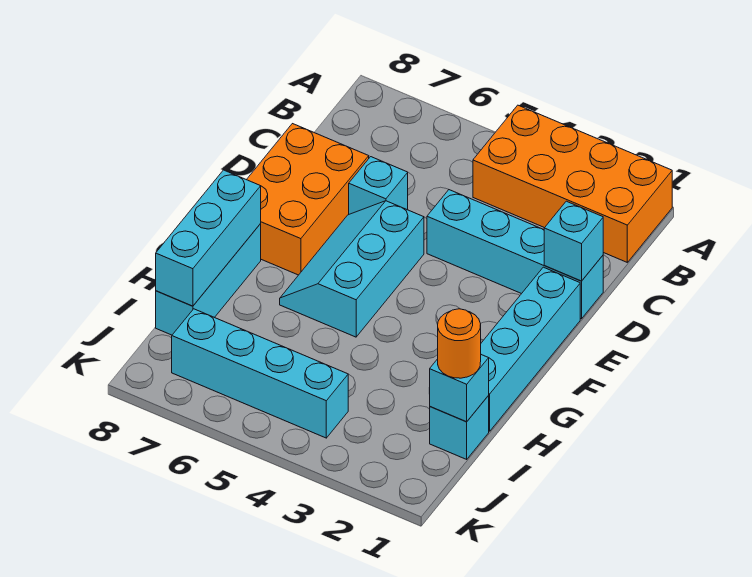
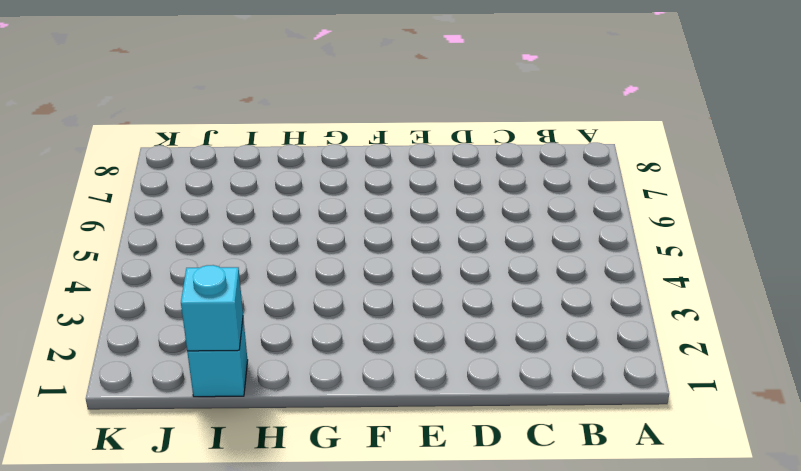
none -> orange brick A1:B4 level 1
none -> cyan brick D1:D4 level 1
none -> cyan brick D6 level 1

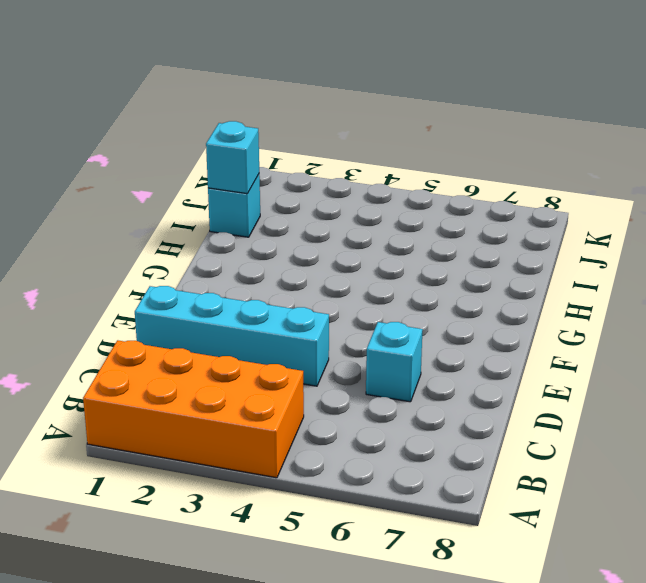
none -> orange brick D7:F8 level 1
none -> cyan brick E1:H1 level 1
none -> cyan slope E5:G6 level 1 top 5

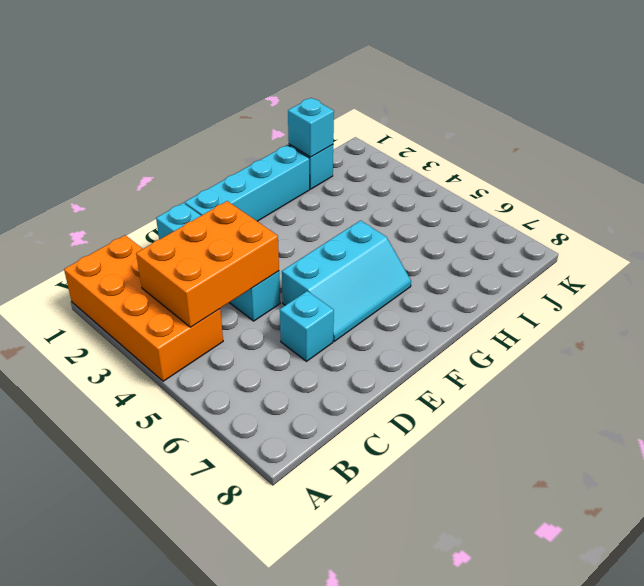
orange brick B3:D4 level 2 -> orange brick D7:F8 level 1
none -> cyan brick G8:I8 level 1
none -> cyan brick J4:J7 level 1
none -> cyan brick D1 level 2

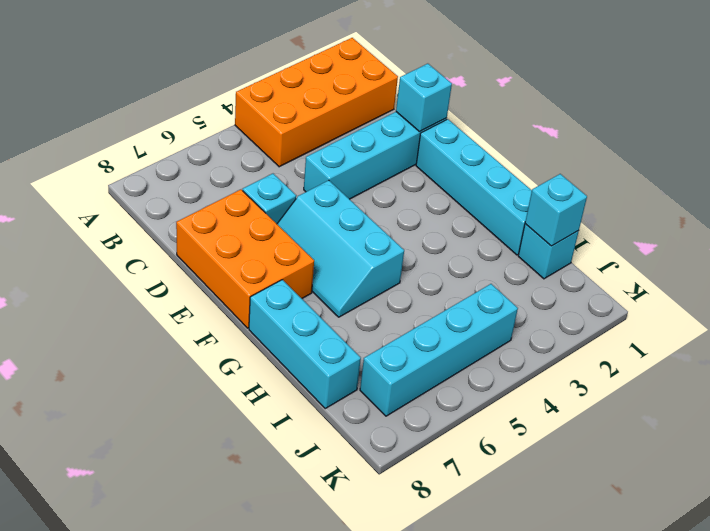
none -> cyan brick G8:I8 level 2
none -> orange round brick I1 level 3

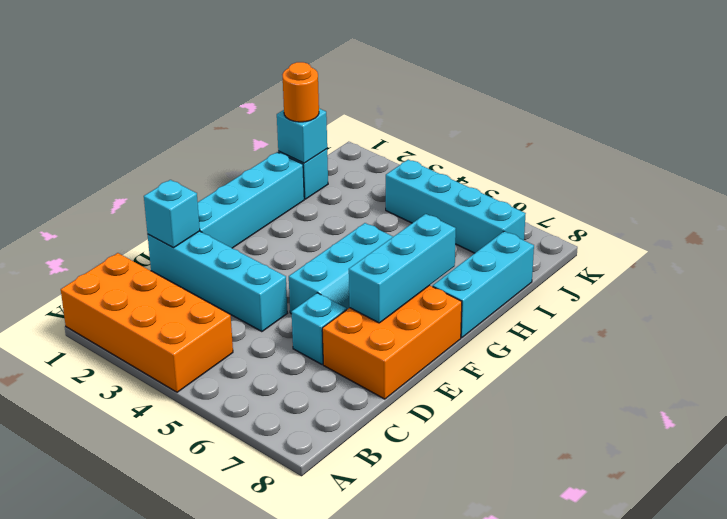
cyan brick E7:G7 level 2 -> cyan brick G8:I8 level 2

